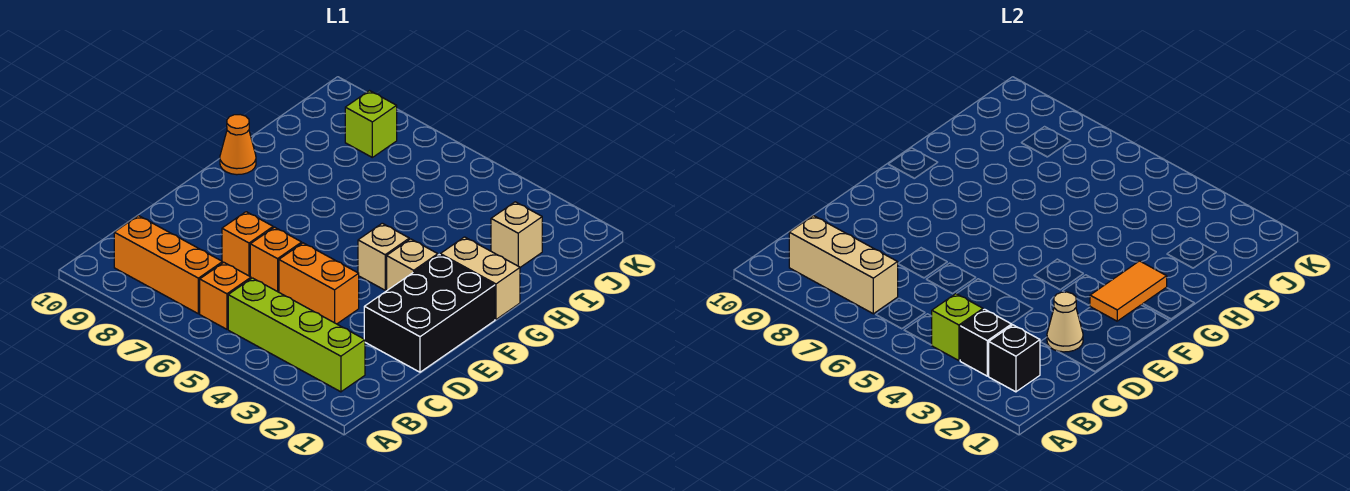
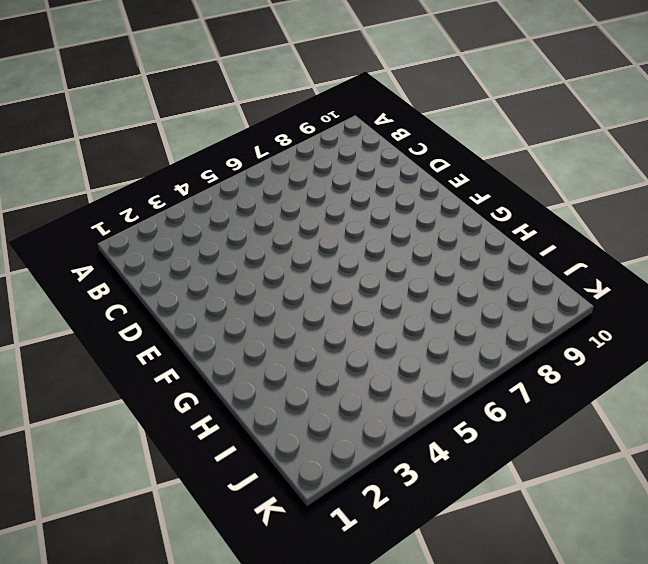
none -> lime brick B2:B5 level 1
none -> orange brick B6 level 1
none -> orange brick B7:B9 level 1

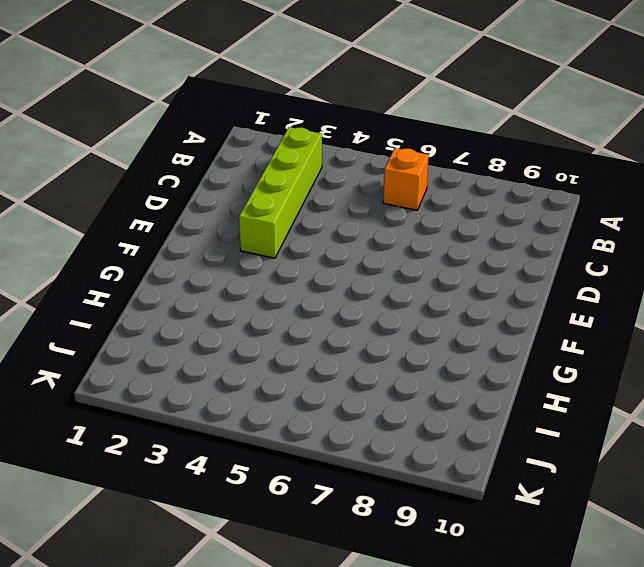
lime brick B3:E3 level 1 -> lime brick B2:B5 level 1
none -> orange brick B7:B9 level 1
none -> black brick D1:F2 level 1
none -> orange brick D4:D5 level 1

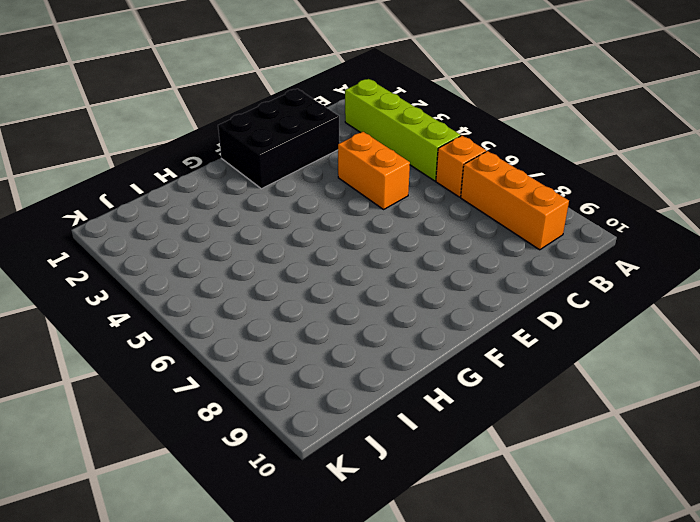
none -> orange brick D6 level 1
none -> orange brick D7 level 1
none -> tan brick F3 level 1

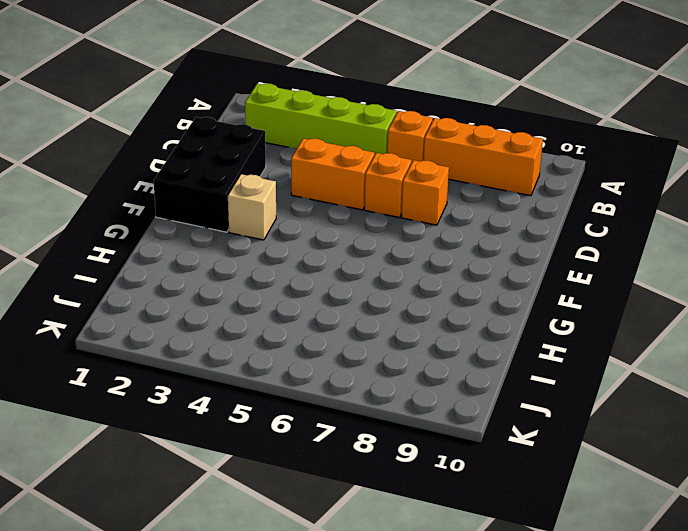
none -> tan brick F4 level 1
none -> tan brick G1:G2 level 1
none -> orange cone G10 level 1

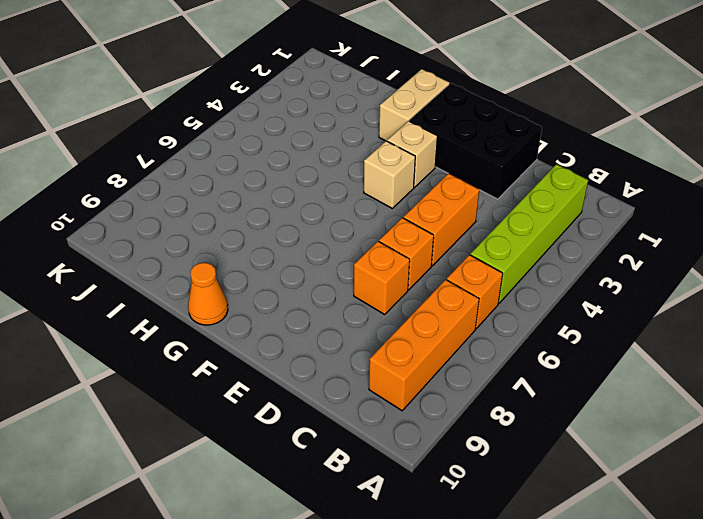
none -> tan brick I2 level 1
none -> lime brick J8 level 1
none -> black brick B2 level 2

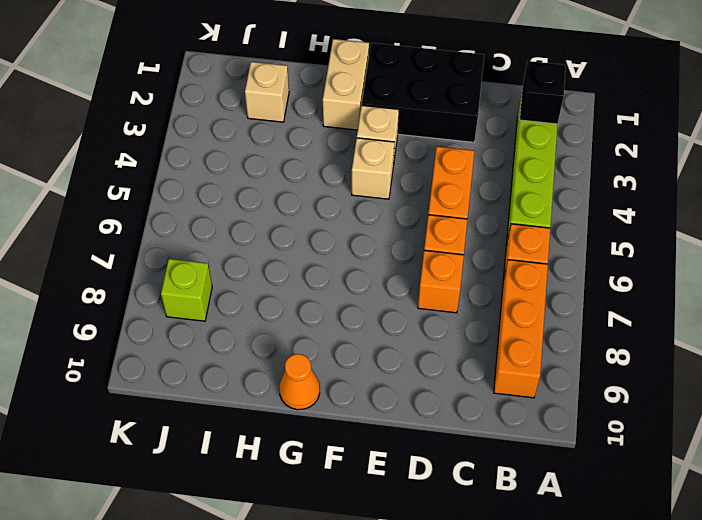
none -> black brick B3 level 2
none -> lime brick B4 level 2
none -> tan brick B7:B9 level 2

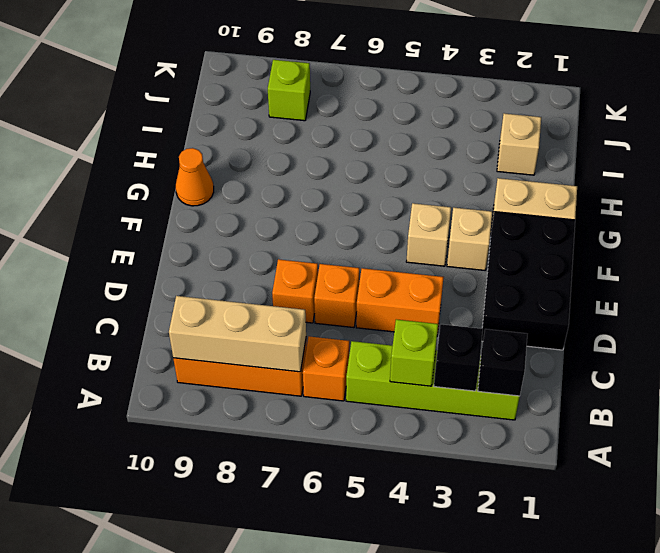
none -> tan cone D2 level 2
none -> orange tile F2:G2 level 2

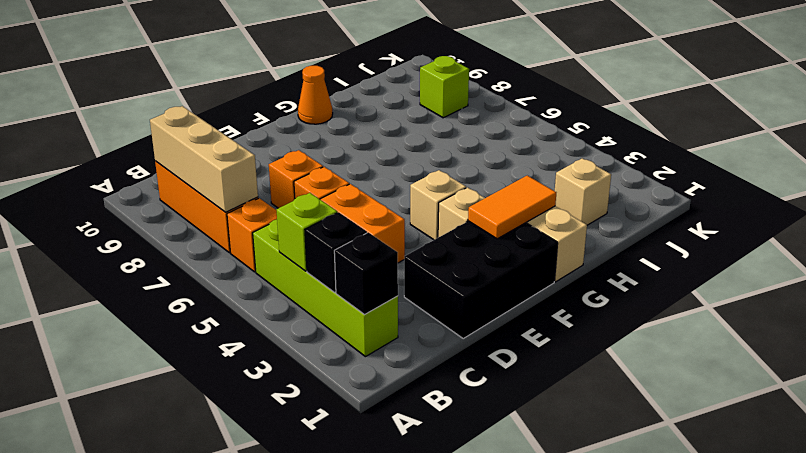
none -> tan cone D2 level 2

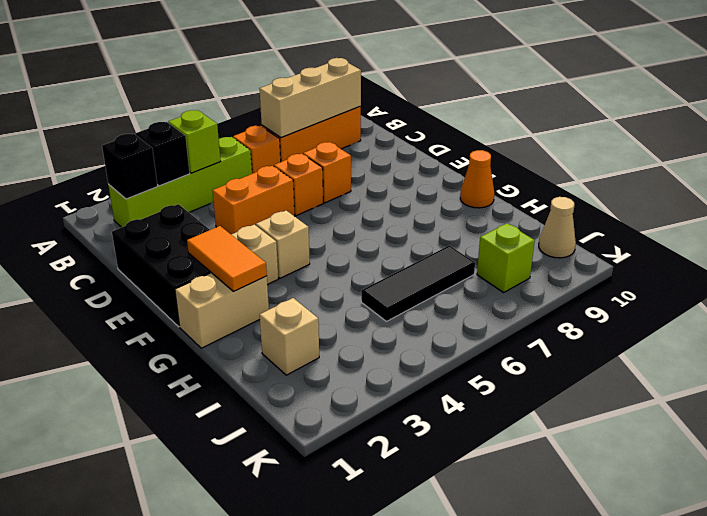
black tile I5:I7 level 1 -> none
tan cone J10 level 1 -> tan cone D2 level 2

